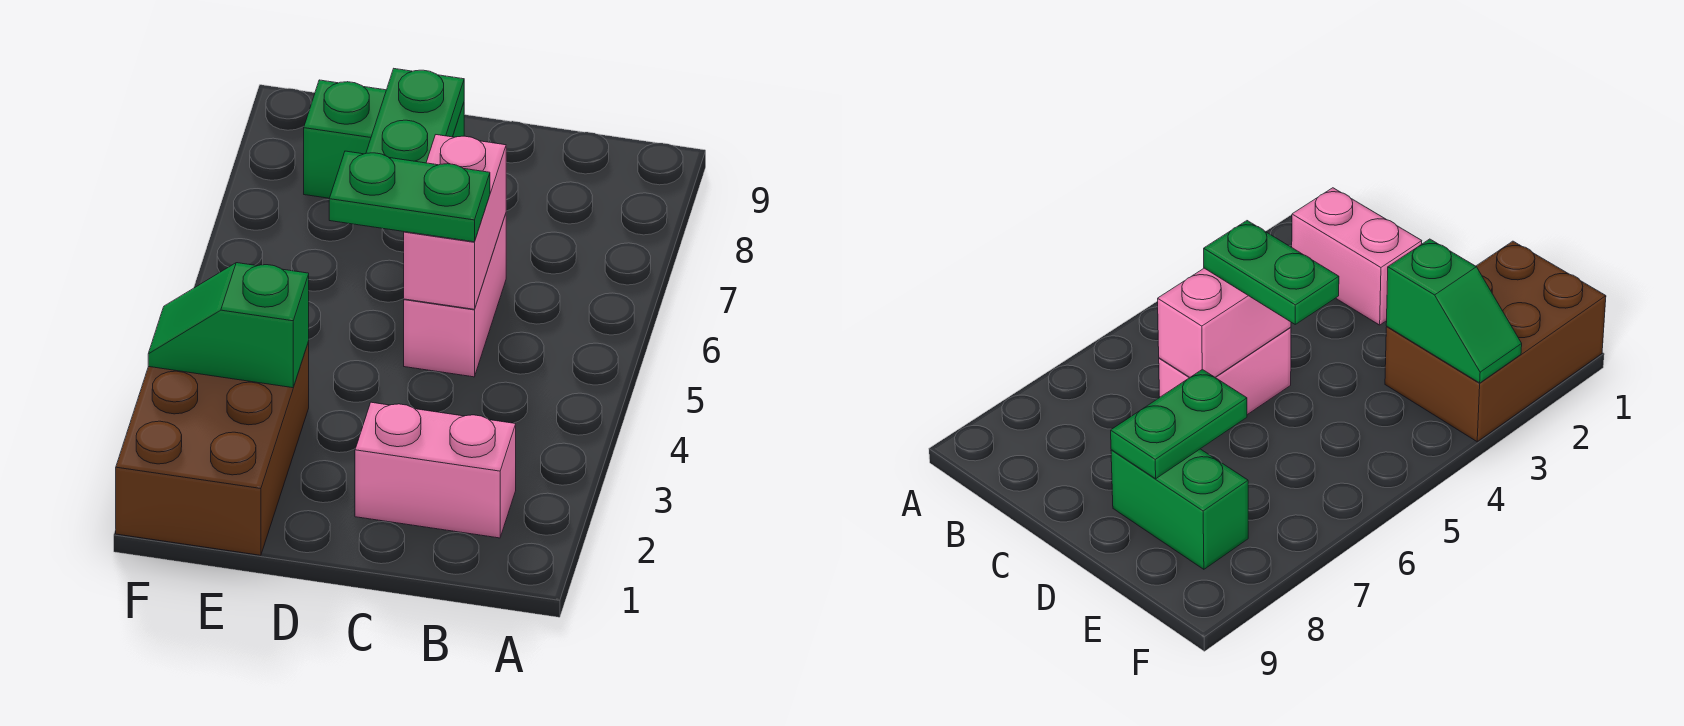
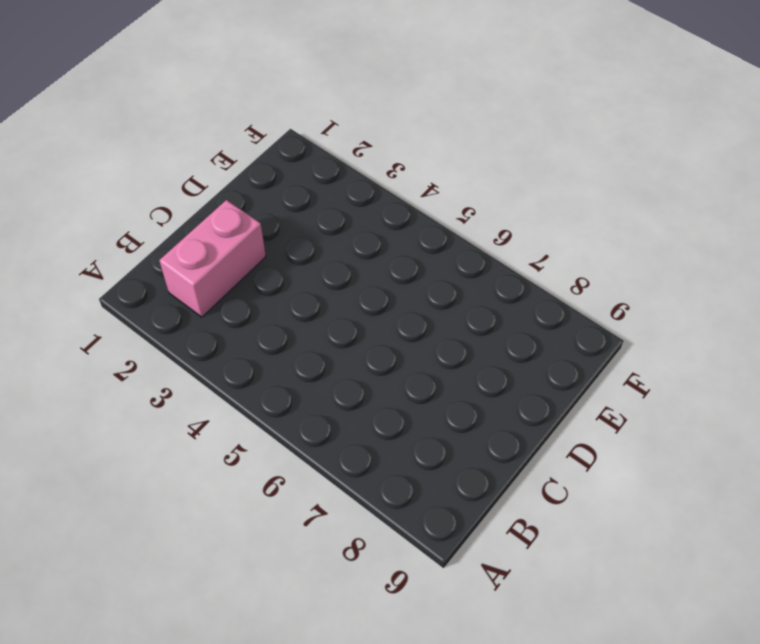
none -> pink brick C5:C6 level 1
none -> green brick D8:E8 level 1

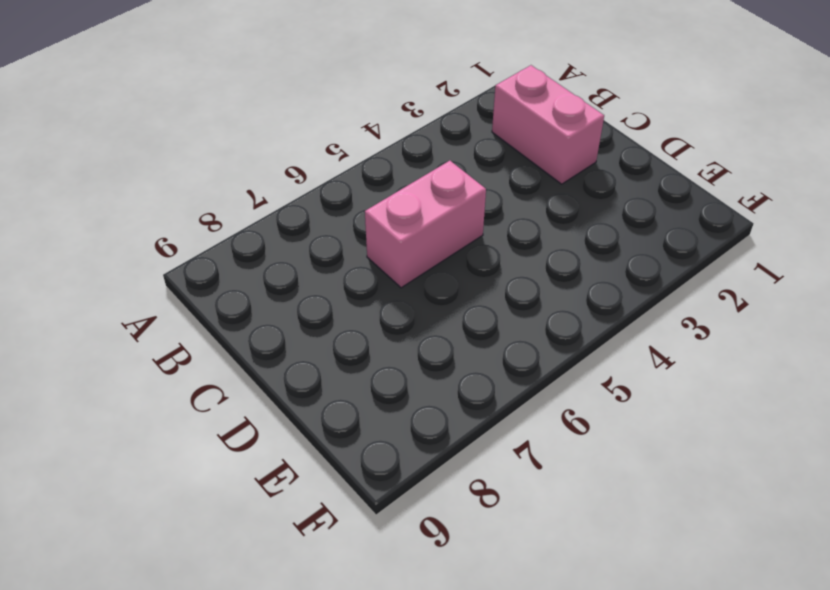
none -> green brick D8:E8 level 1
none -> brown brick E1:F3 level 1

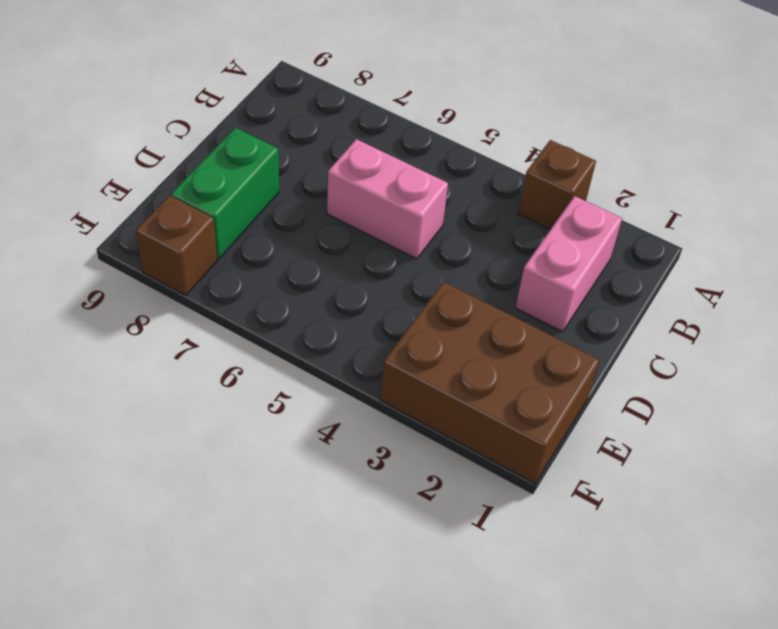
brown brick A3 level 1 -> none
brown brick F8 level 1 -> none
none -> pink brick C5:C6 level 2
none -> green plate D7:D8 level 2

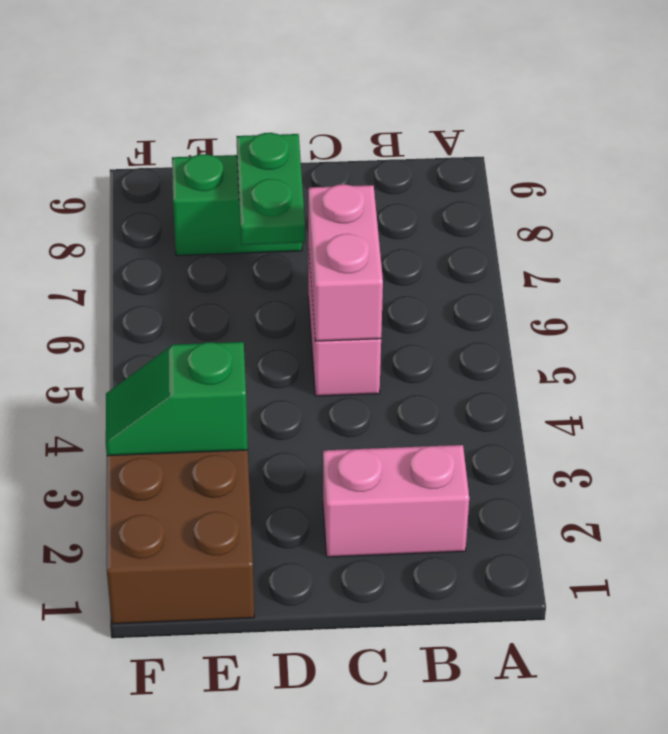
none -> green plate C5:D5 level 3

